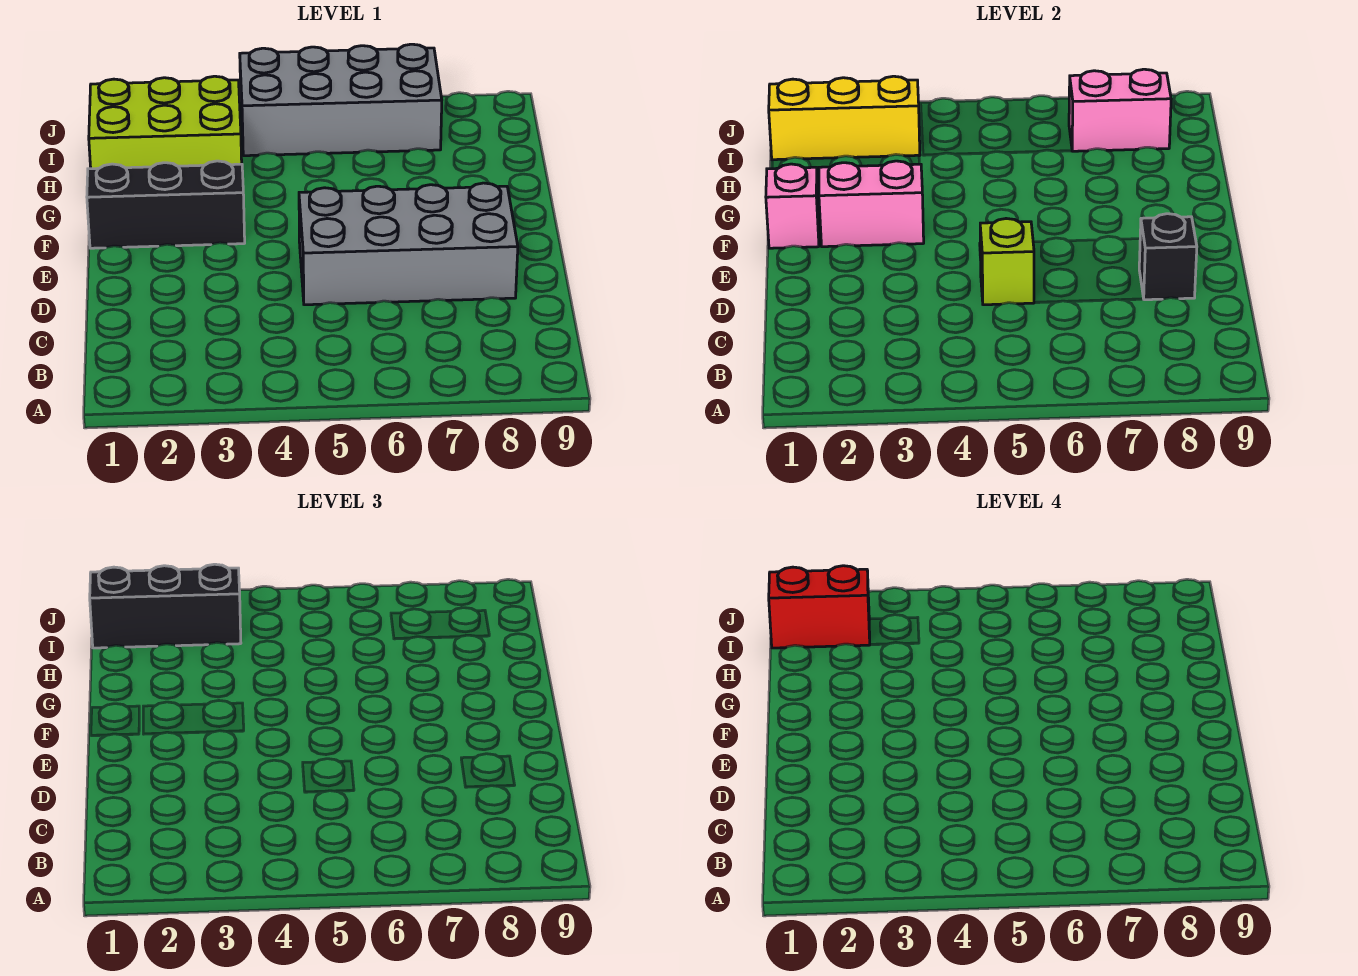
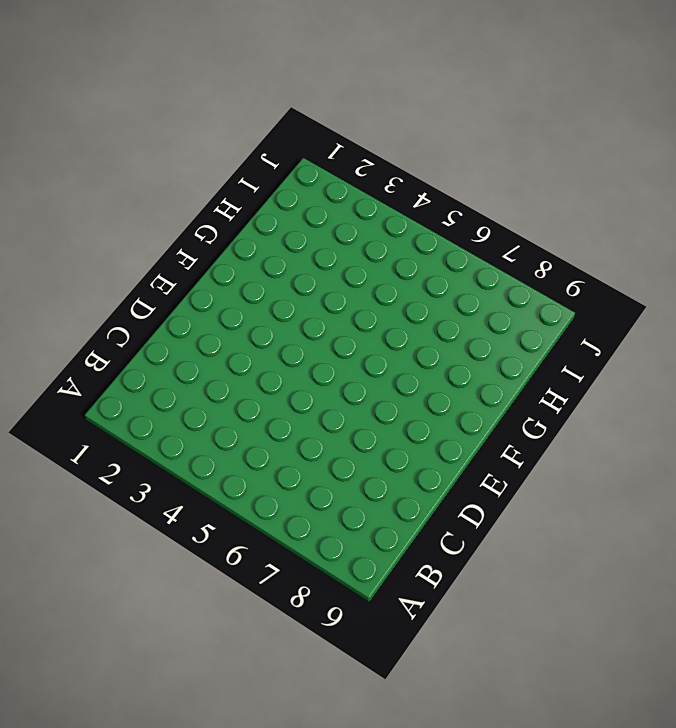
none -> grey brick D5:E8 level 1
none -> black brick F1:F3 level 1
none -> lime brick H1:I3 level 1

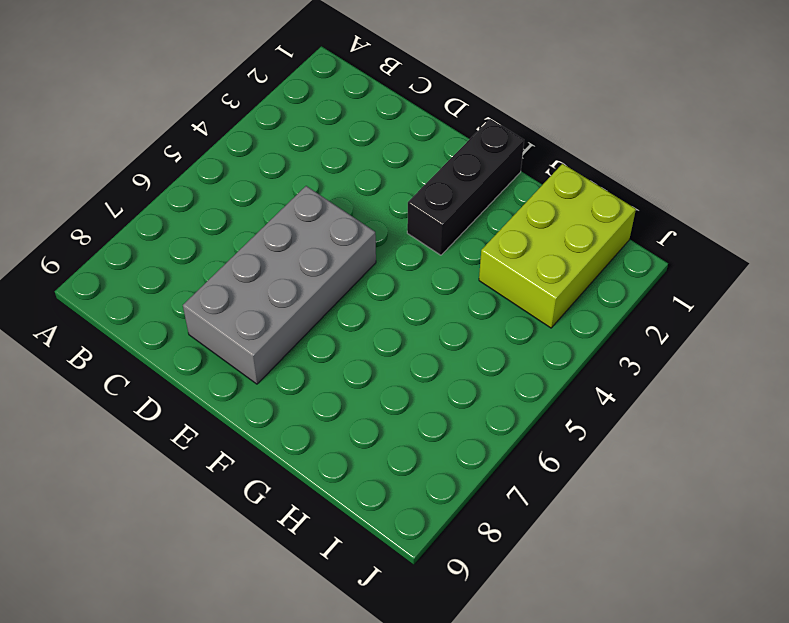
none -> grey brick I4:J7 level 1
none -> lime brick D5 level 2
none -> black brick D8 level 2

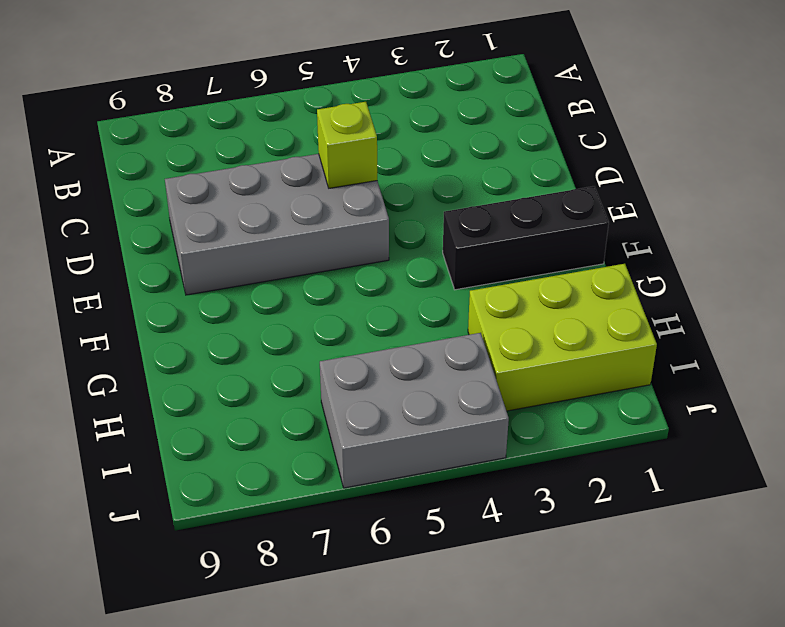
grey brick I4:J6 level 1 -> grey brick I4:J7 level 1
none -> black brick D8 level 2
none -> pink brick F1 level 2
none -> pink brick F2:F3 level 2

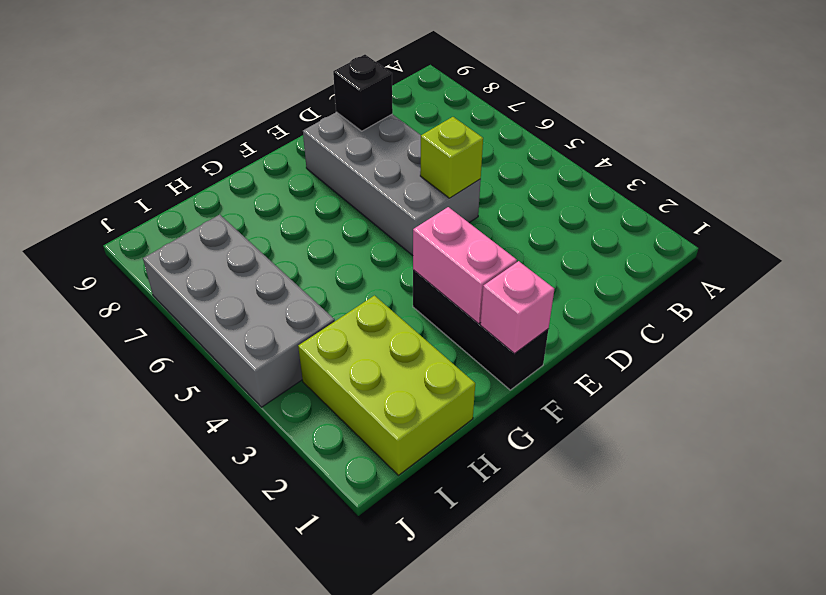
none -> yellow brick I1:I3 level 2
none -> pink brick I7:I8 level 2
none -> black brick I1:I3 level 3

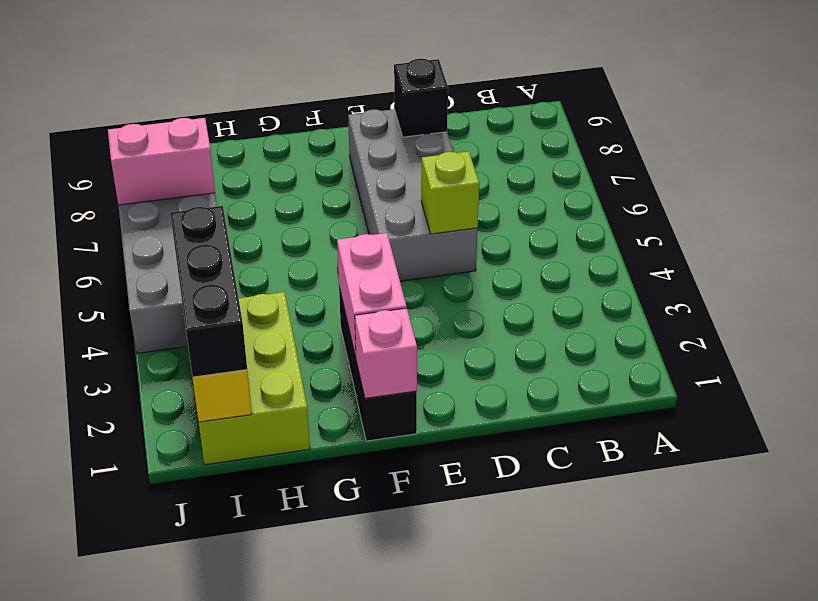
pink brick I7:J7 level 2 -> pink brick I7:I8 level 2
none -> red brick I1:I2 level 4

